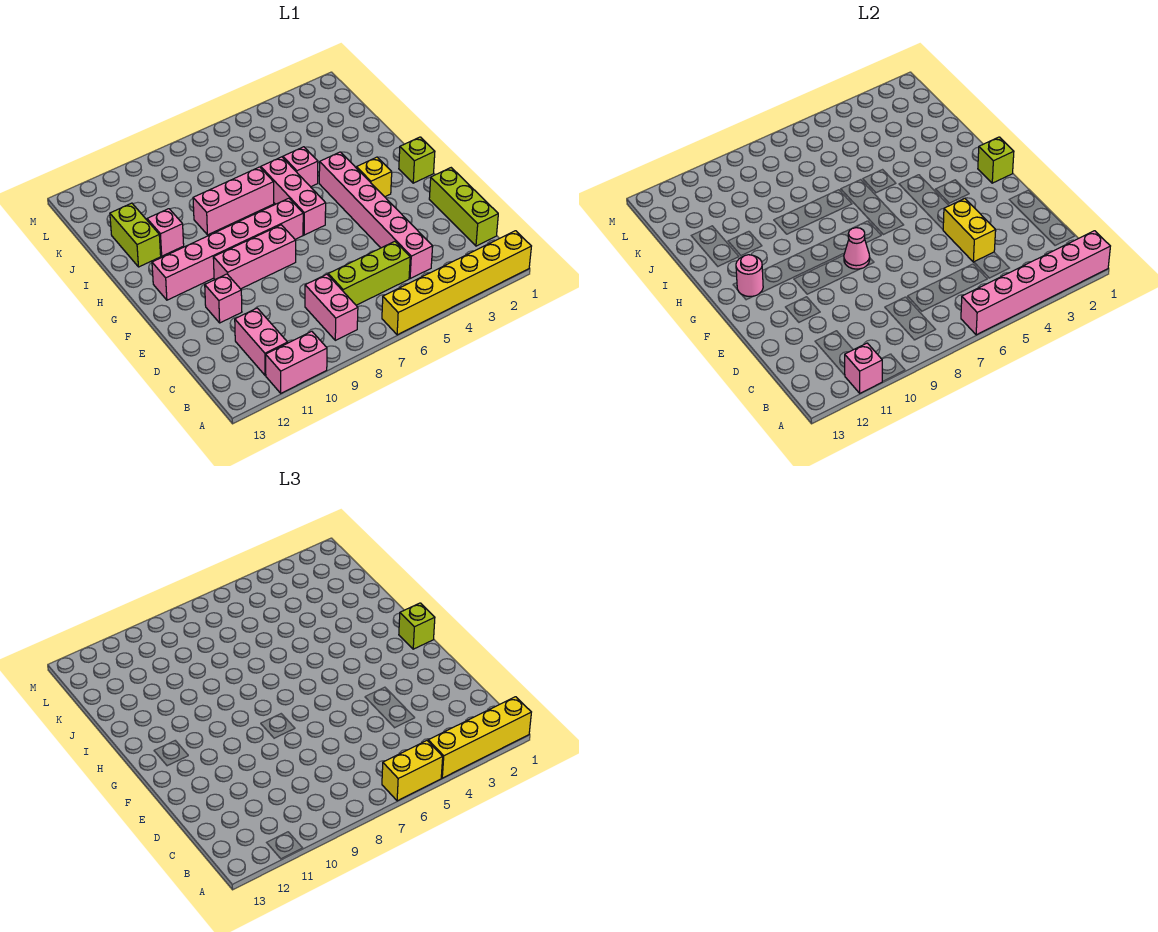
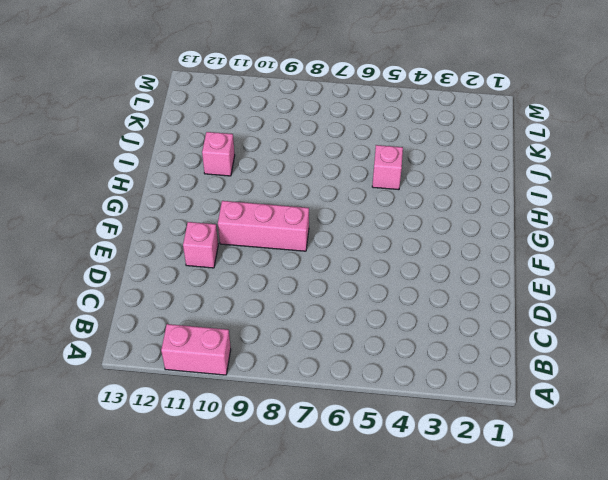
none -> yellow brick A1:A6 level 1
none -> pink brick B8:C8 level 1
none -> pink brick B11:C11 level 1

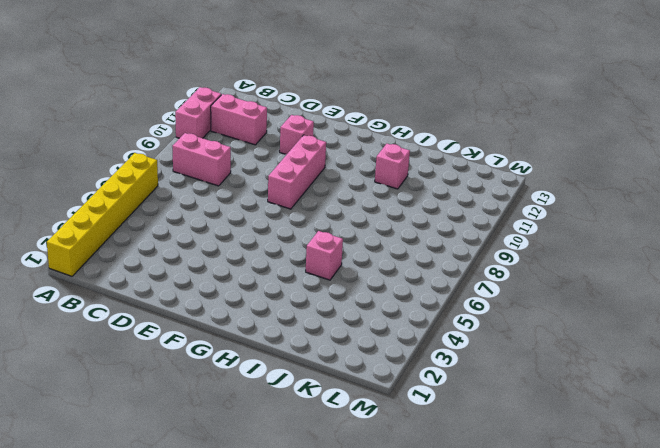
none -> lime brick C1:E1 level 1
none -> pink brick C4:H4 level 1
none -> lime brick C5:C7 level 1

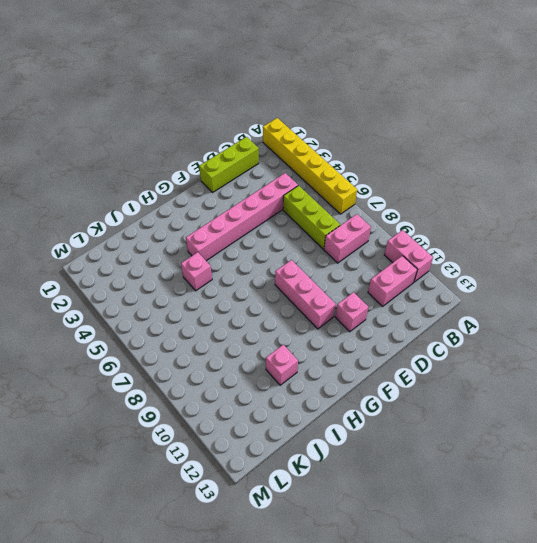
none -> lime brick G1 level 1
none -> yellow brick G3 level 1
none -> pink brick G6:I6 level 1

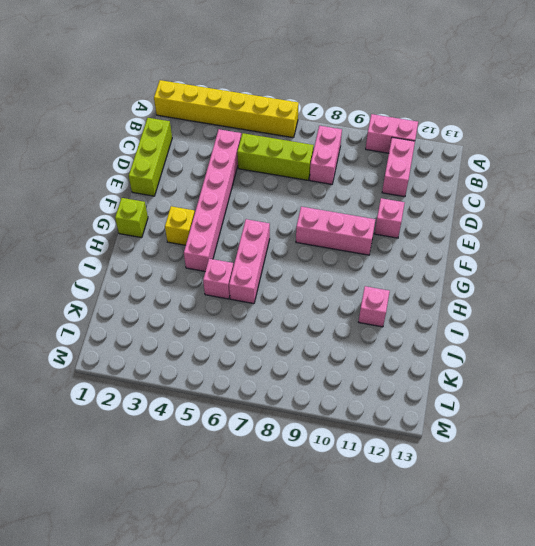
none -> pink brick G7:G12 level 1
none -> pink brick I7:I9 level 1
none -> lime brick I12:J12 level 1

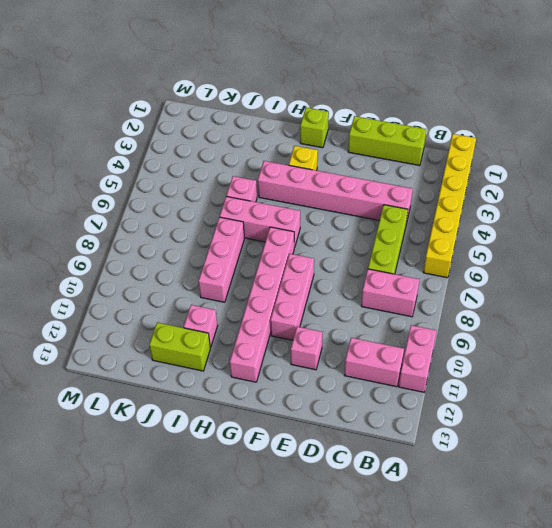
none -> pink brick A1:A6 level 2
none -> pink brick A11 level 2
none -> yellow brick D4:E4 level 2

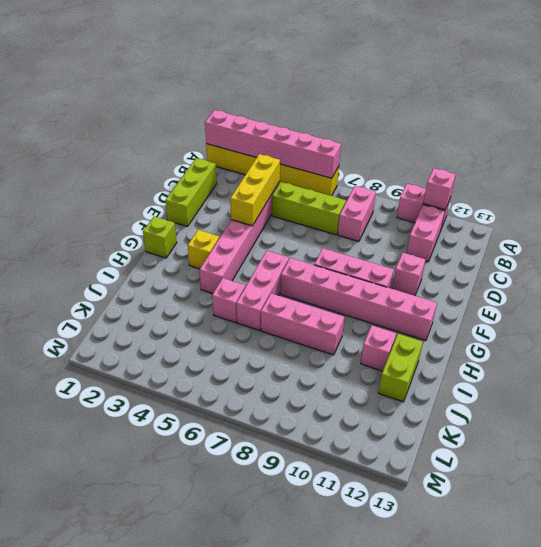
yellow brick C4:E4 level 2 -> yellow brick D4:E4 level 2
none -> pink cone F8 level 2
none -> lime brick G1 level 2
none -> pink round brick G12 level 2

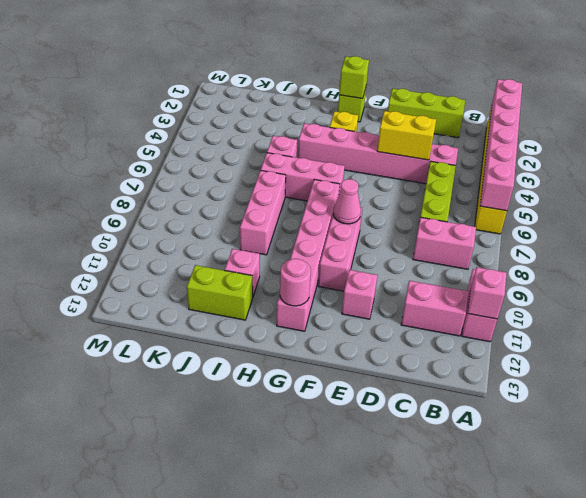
none -> yellow brick A1:A4 level 3
none -> yellow brick A5:A6 level 3
none -> lime brick G1 level 3

